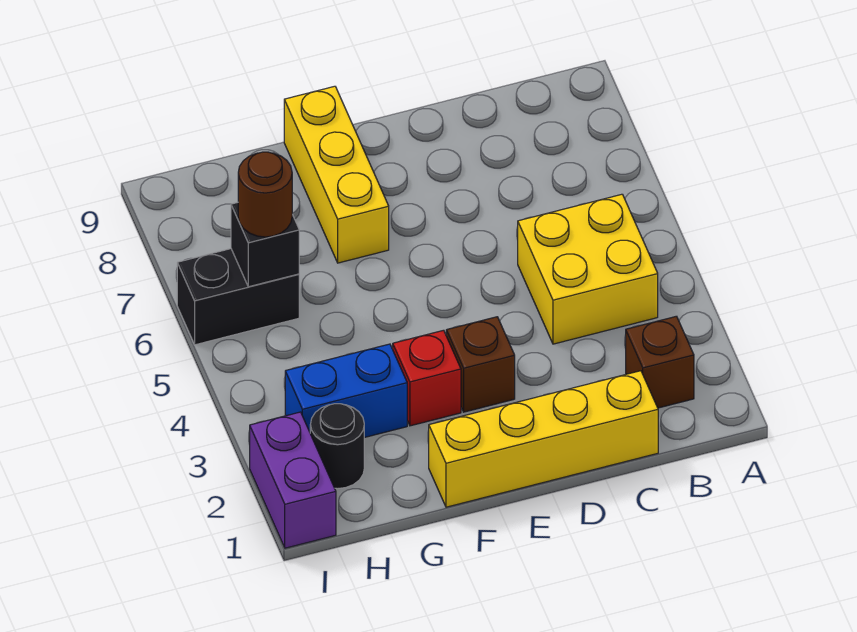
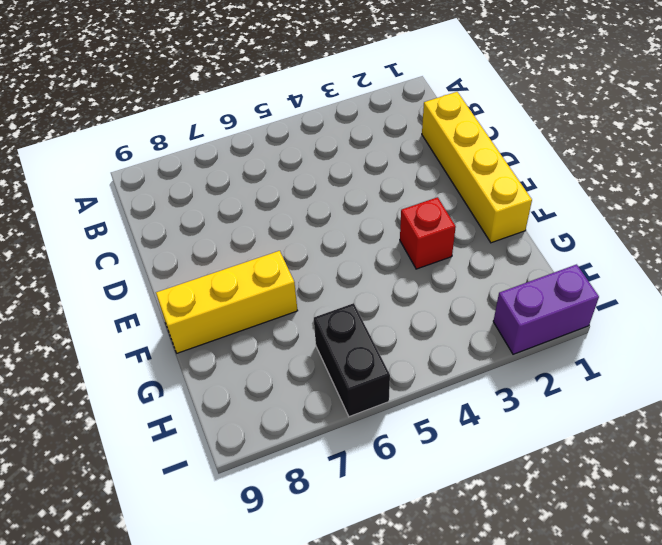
none -> brown brick B2 level 1
none -> yellow brick B4:C5 level 1
none -> brown brick E3 level 1

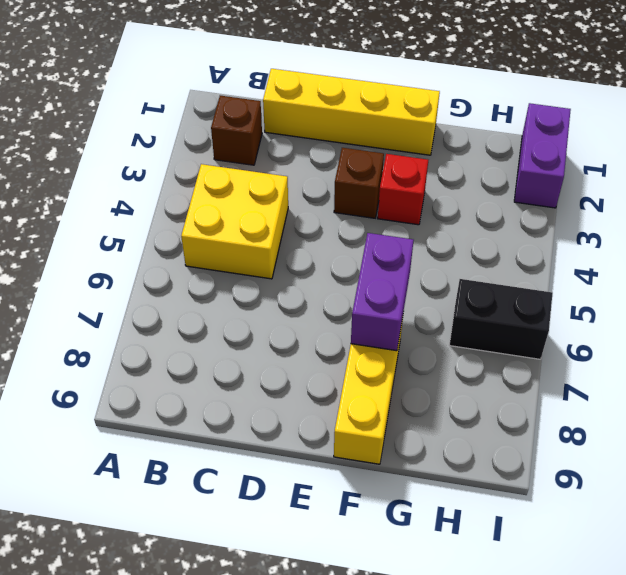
purple brick F6:F7 level 2 -> none
none -> blue brick G3:H3 level 1
none -> black round brick H2 level 1
none -> black brick H6 level 2

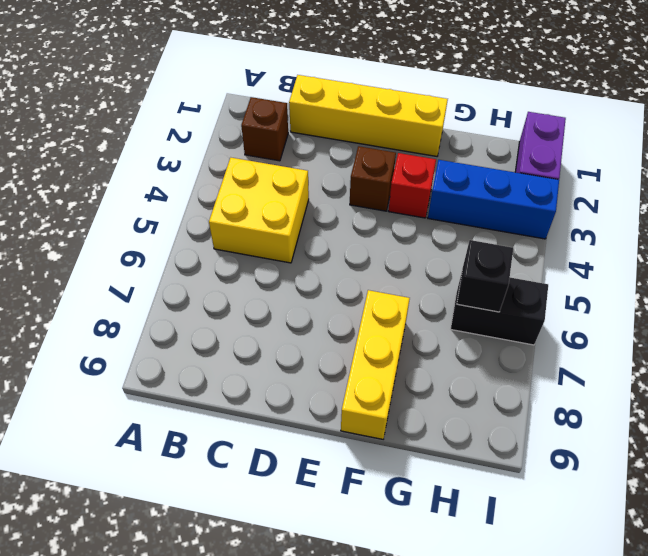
blue brick G3:I3 level 1 -> blue brick G3:H3 level 1
none -> black round brick H2 level 1
none -> brown round brick H6 level 3

